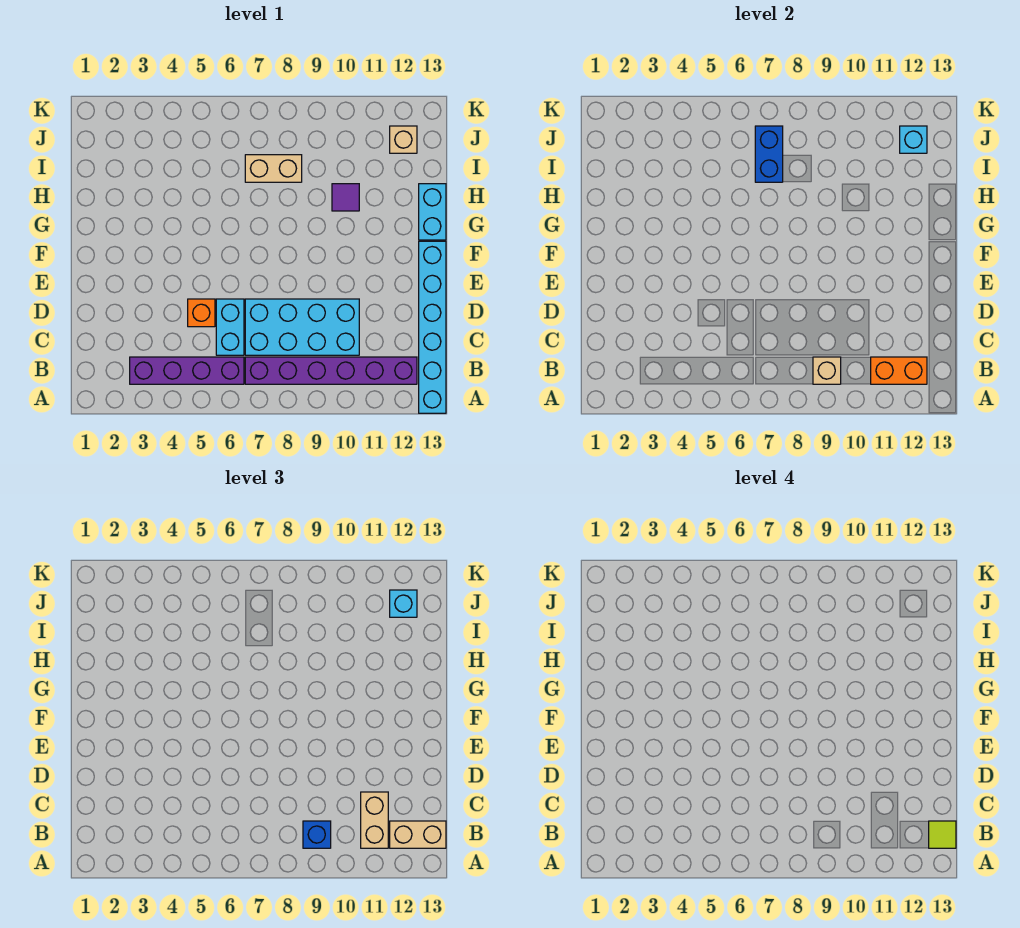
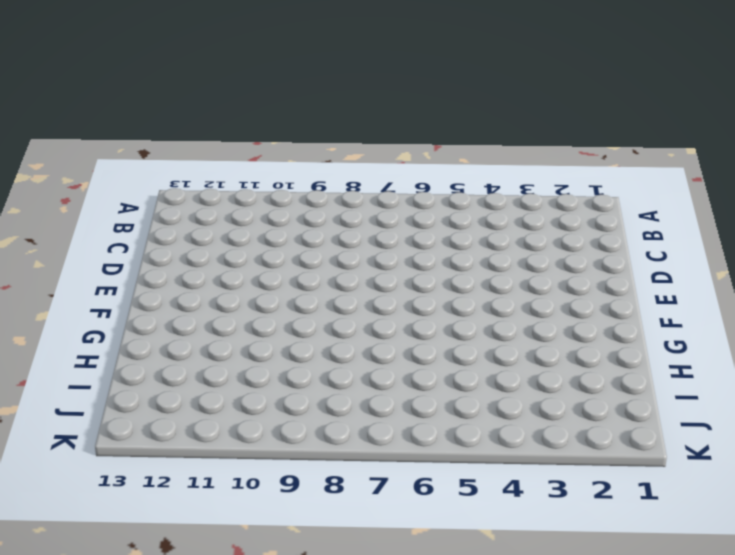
none -> cyan brick A13:F13 level 1
none -> purple brick B3:B6 level 1
none -> purple brick B7:B12 level 1

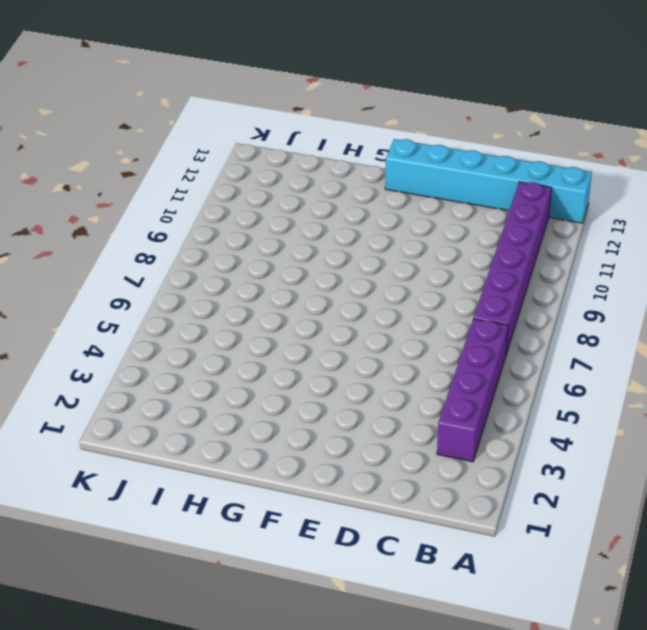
none -> cyan brick C6:D6 level 1
none -> cyan brick C7:D10 level 1
none -> orange brick D5 level 1

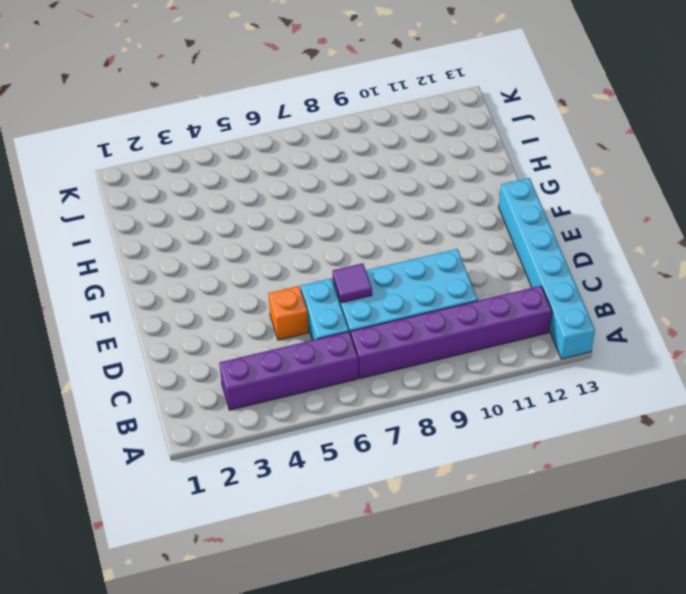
purple tile D7 level 2 -> purple tile H10 level 1
none -> cyan brick G13:H13 level 1
none -> tan brick I7:I8 level 1
none -> tan brick J12 level 1

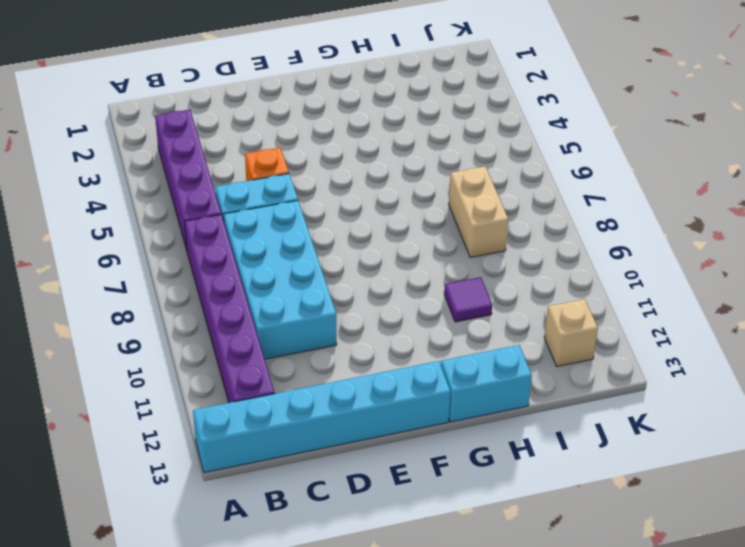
none -> tan brick B9 level 2
none -> orange brick B11:B12 level 2
none -> blue brick I7:J7 level 2

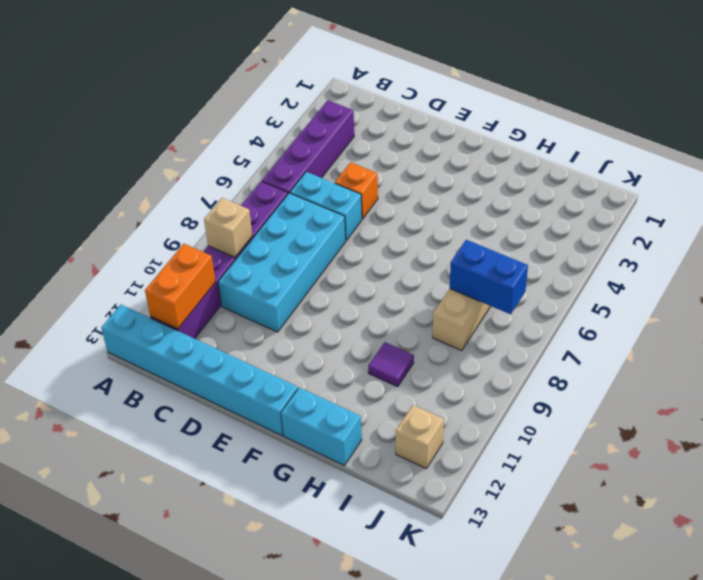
none -> cyan brick J12 level 2
none -> blue brick B9 level 3
none -> tan brick B11:C11 level 3

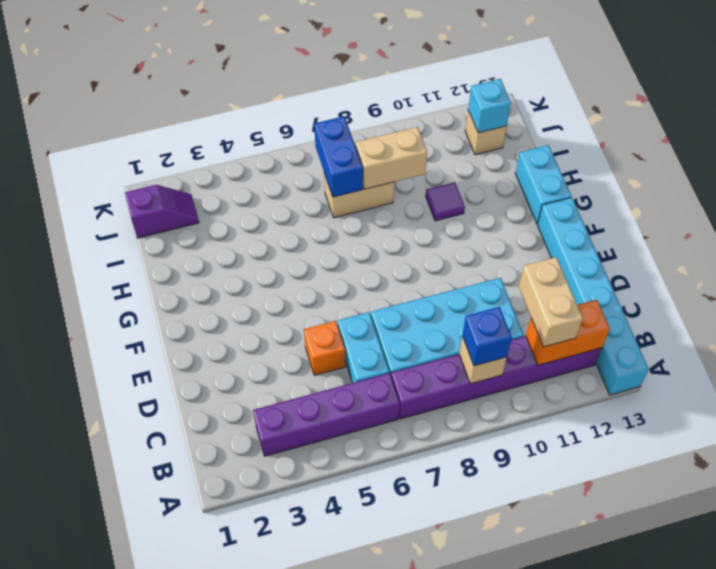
tan brick I8:I9 level 2 -> tan brick B12:B13 level 3
purple slope J1:J2 level 1 top 1 -> none
none -> cyan brick J12 level 3
none -> lime tile B13 level 4

